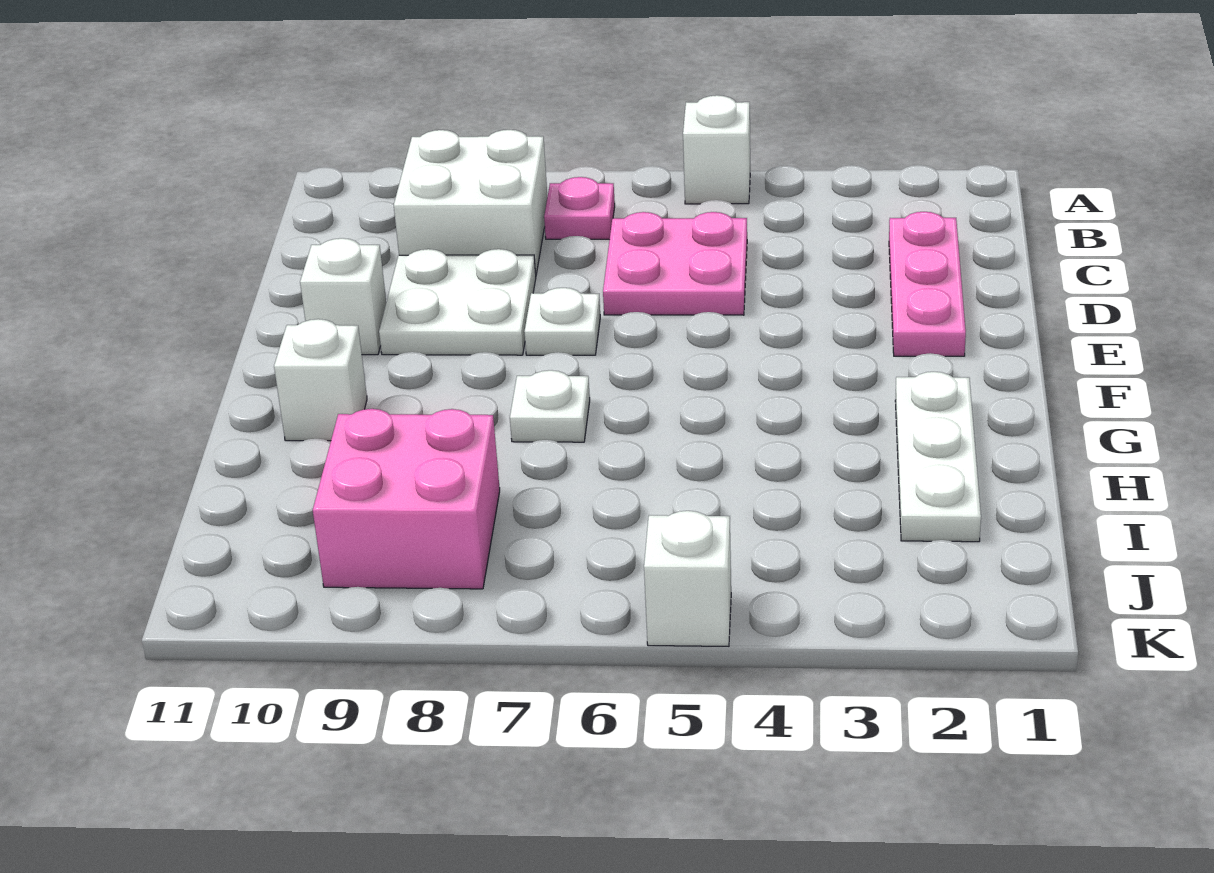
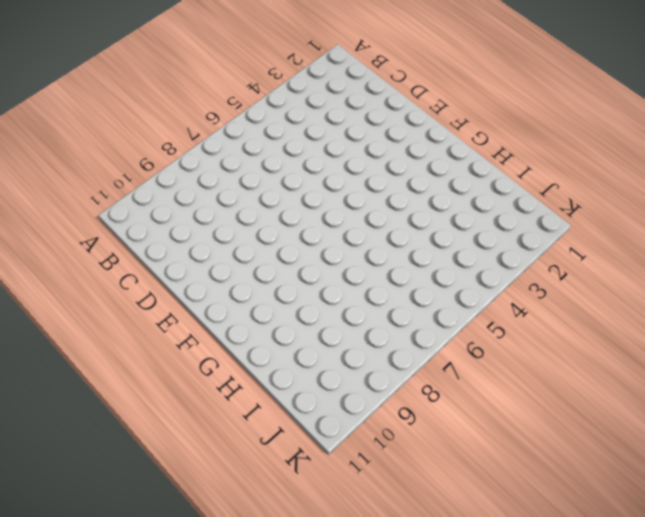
none -> white brick A5 level 1
none -> pink plate B7 level 1
none -> white brick B8:C9 level 1

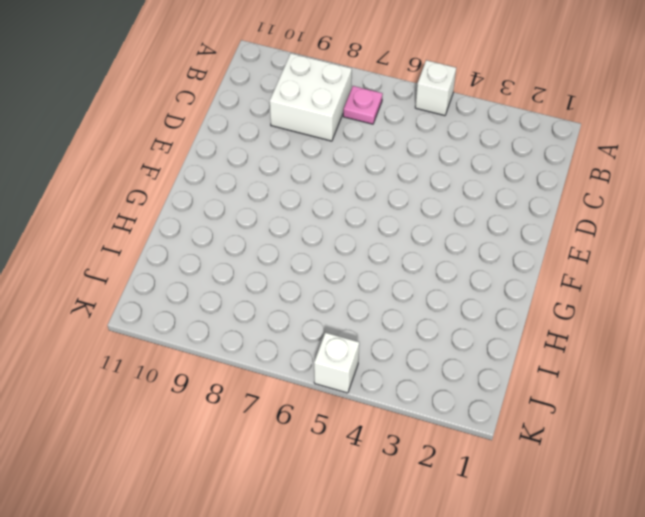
none -> pink plate C2:E2 level 1
none -> pink plate C5:D6 level 1
none -> white plate D8:E9 level 1

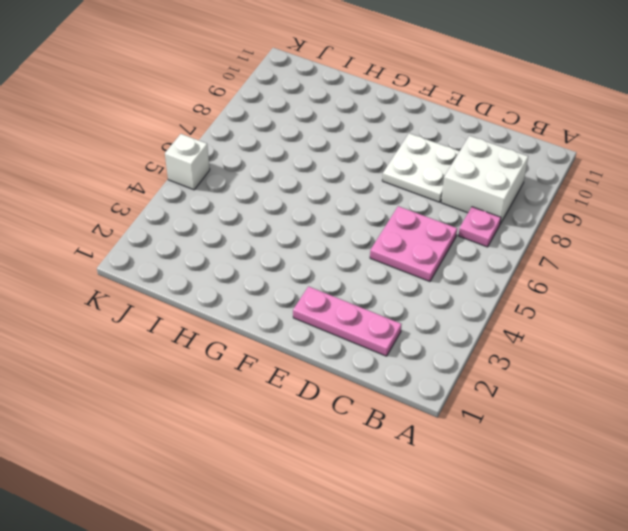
none -> white brick A5 level 1
none -> white plate E7 level 1
none -> white brick E10 level 1

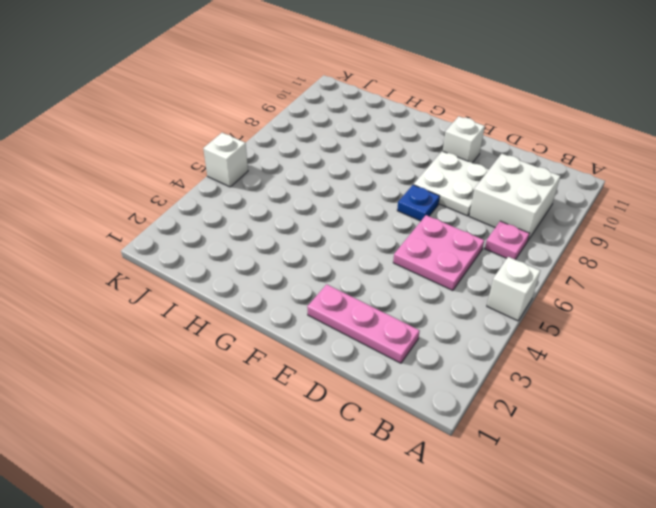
blue plate E7 level 1 -> white plate E7 level 1
none -> white plate G2:I2 level 1
none -> white plate G7 level 1
none -> white brick G10 level 1

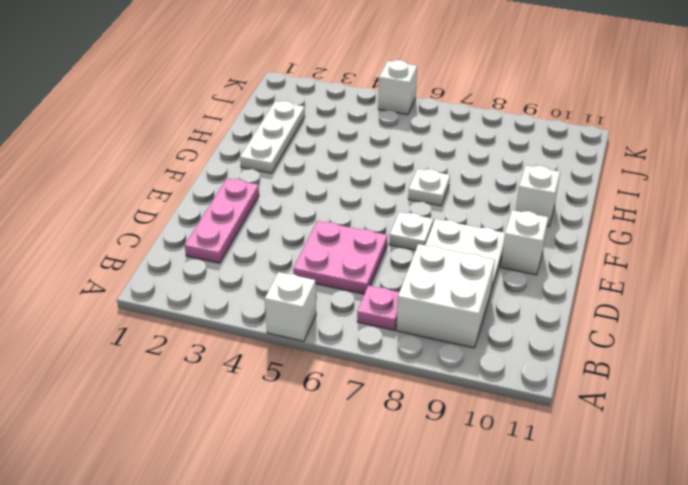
none -> pink brick I8:J9 level 1

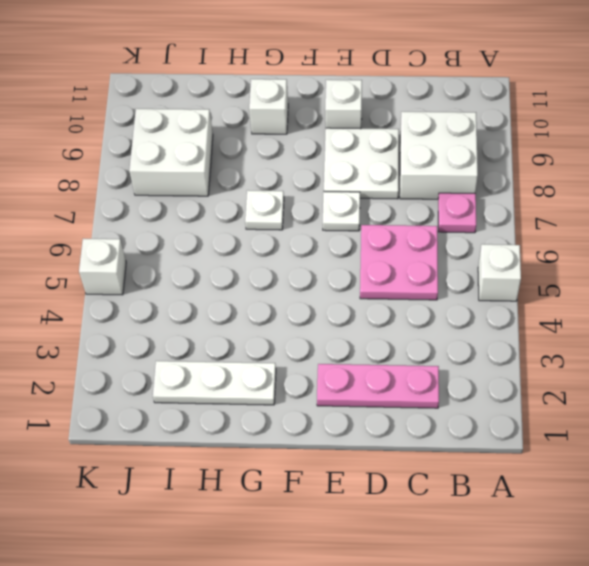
white brick I8:J9 level 1 -> pink brick I8:J9 level 1

